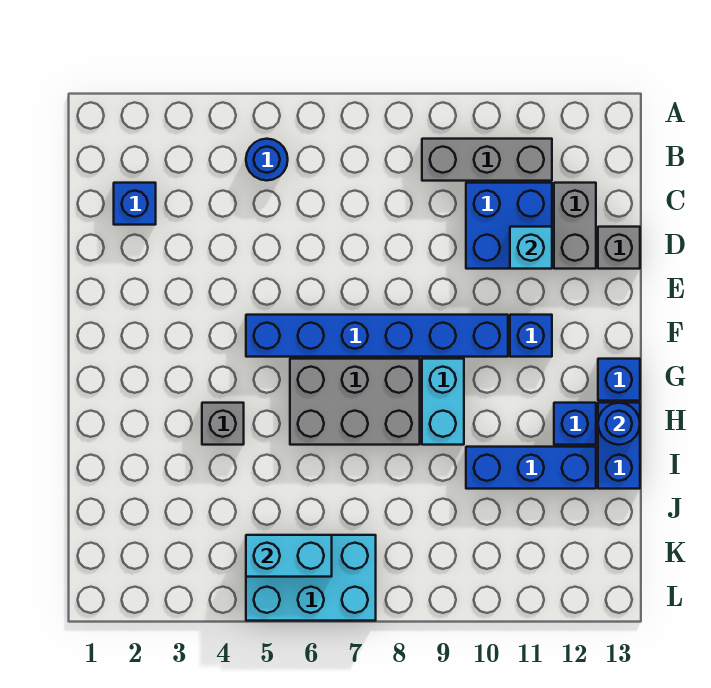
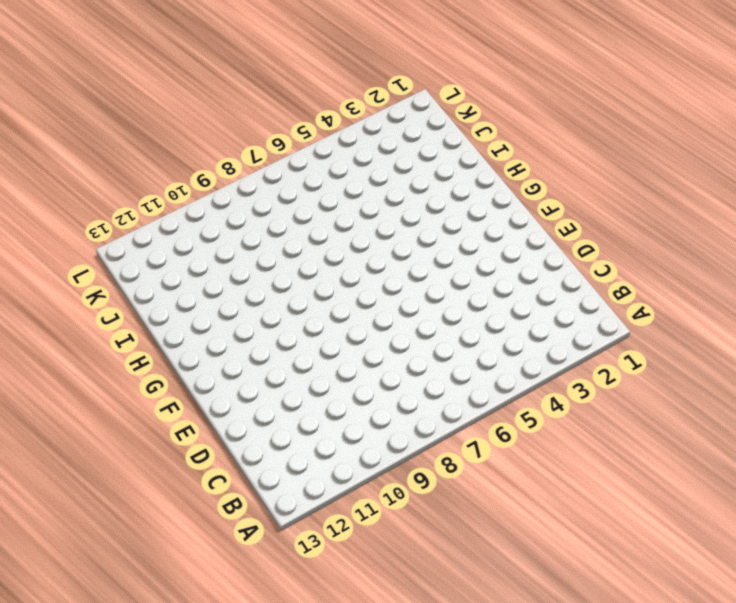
none -> blue round brick B5 level 1
none -> grey brick B9:B11 level 1
none -> blue brick C2 level 1

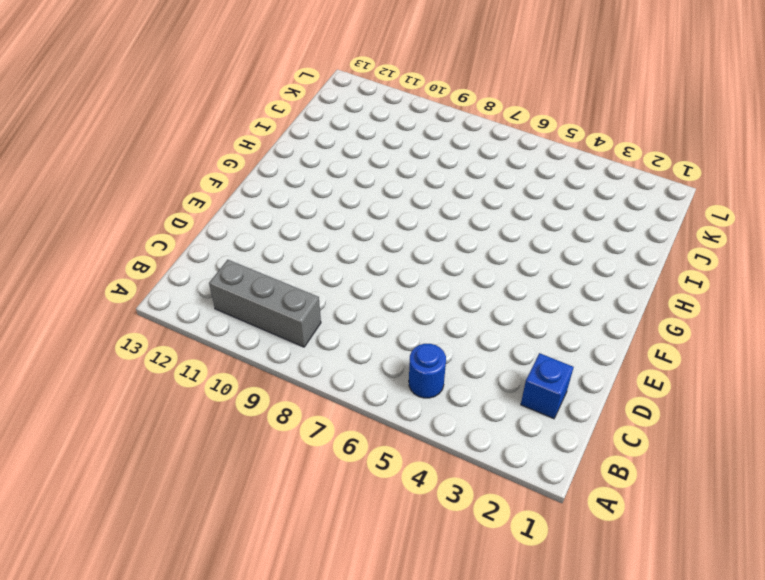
none -> blue brick C10:D11 level 1
none -> grey brick C12:D12 level 1
none -> grey brick D13 level 1

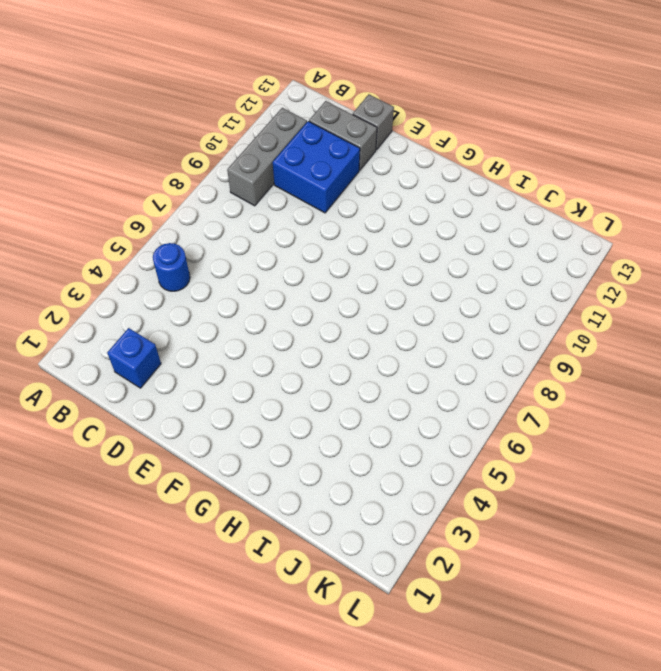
none -> blue brick F5:F10 level 1
none -> blue brick F11 level 1
none -> grey brick G6:H8 level 1

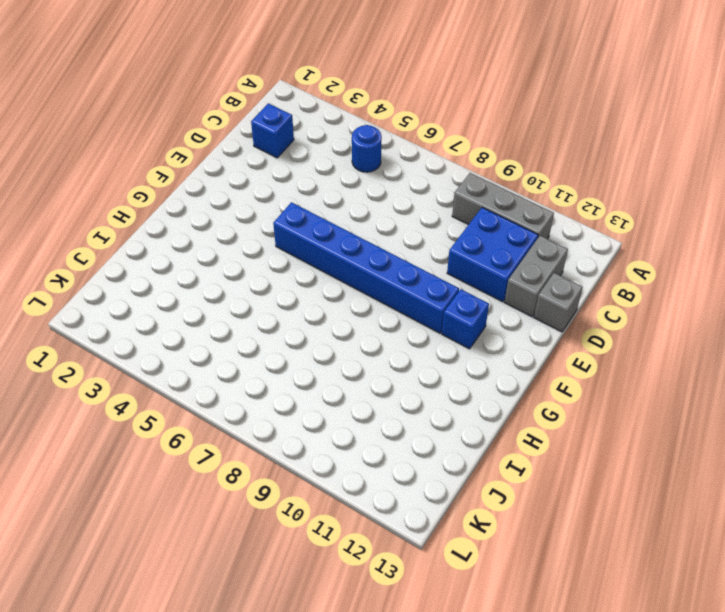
none -> grey brick G6:H8 level 1
none -> cyan brick G9:H9 level 1
none -> blue brick G13 level 1

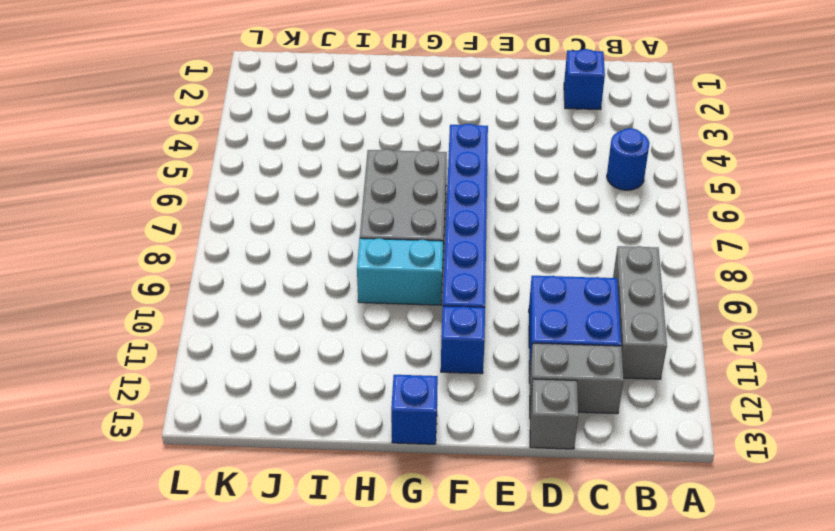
none -> grey brick H4 level 1
none -> blue brick H12 level 1
none -> blue brick H13:I13 level 1

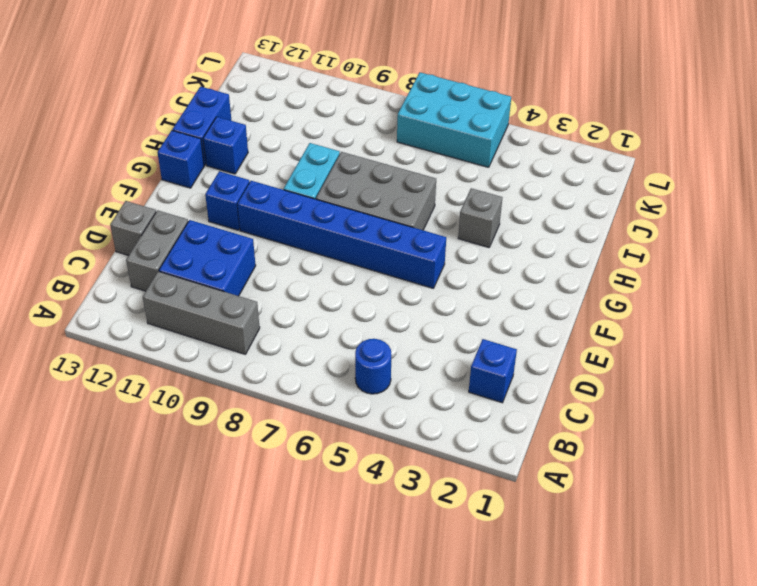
none -> blue brick I10:I12 level 1
none -> cyan brick D11 level 2
none -> blue round brick H13 level 2

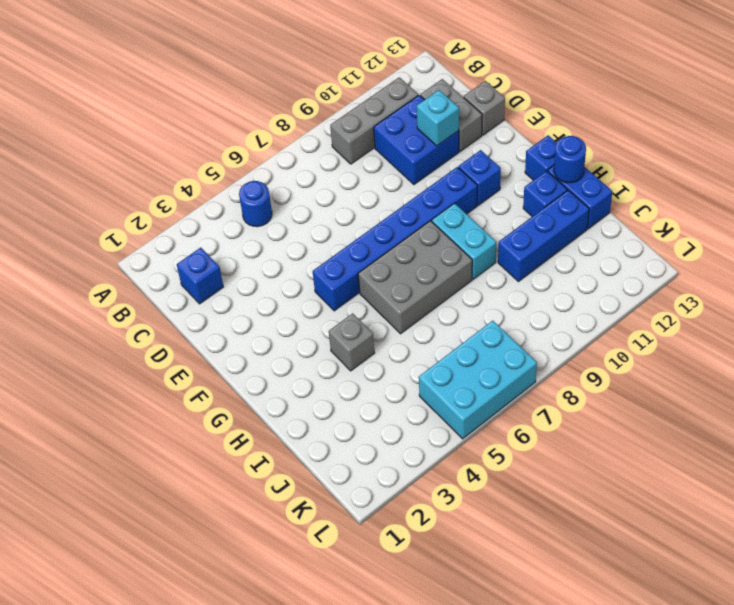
none -> cyan brick K5:K6 level 2

